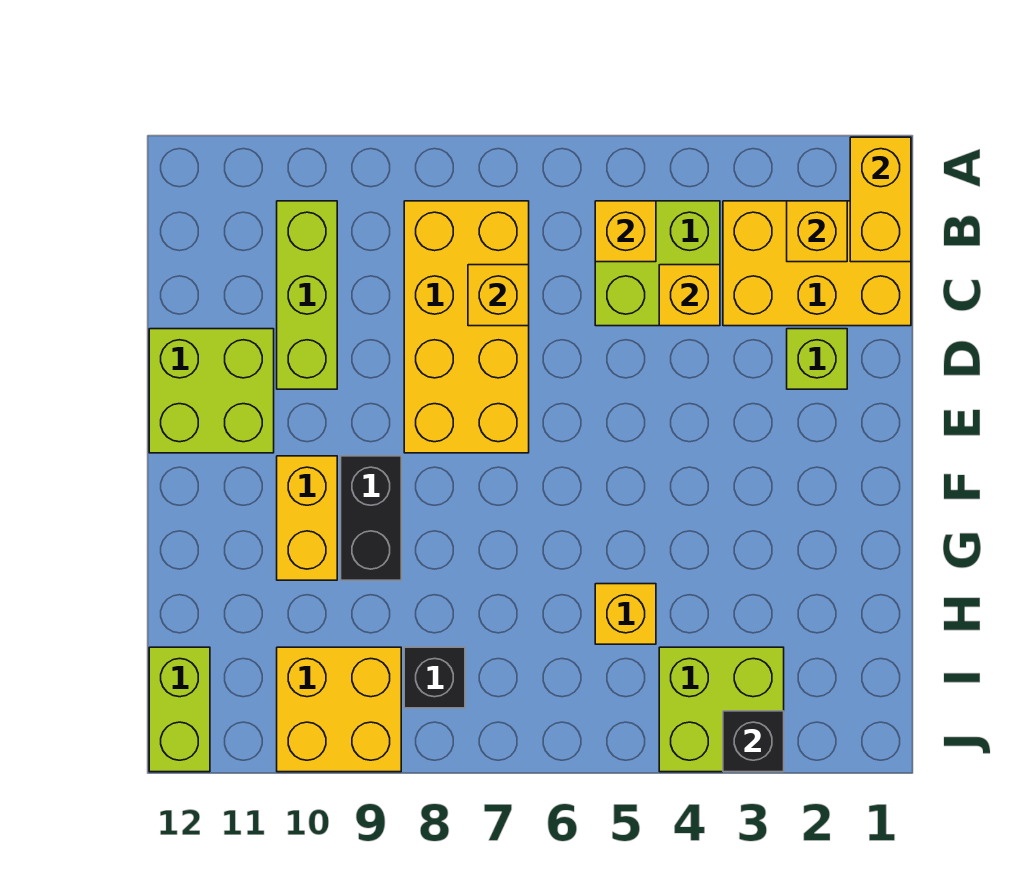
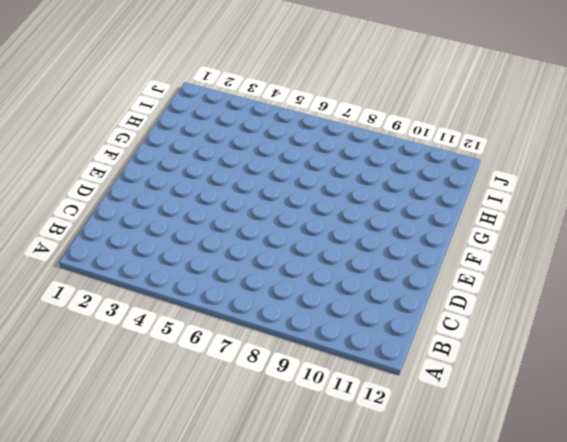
none -> yellow brick B1:C3 level 1
none -> lime brick B4:C5 level 1
none -> yellow brick B7:E8 level 1

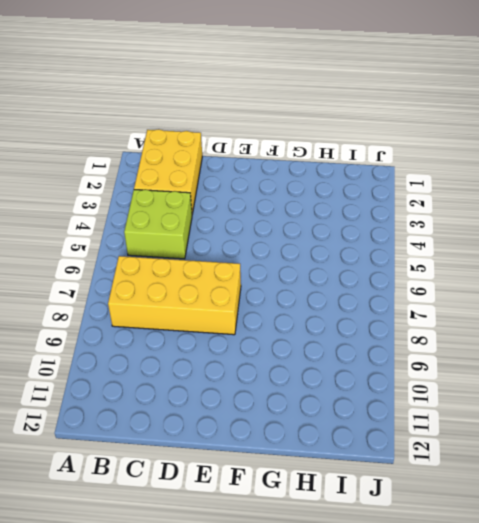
none -> lime brick B10:D10 level 1
none -> lime brick D2 level 1
none -> lime brick D11:E12 level 1

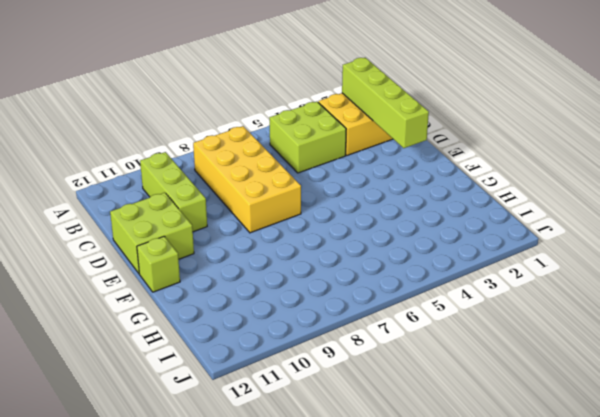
lime brick B2:E2 level 2 -> yellow brick B2 level 2
lime brick F12 level 1 -> lime brick D2 level 1
none -> black brick F9:G9 level 1
none -> yellow brick F10:G10 level 1
none -> yellow brick H5 level 1

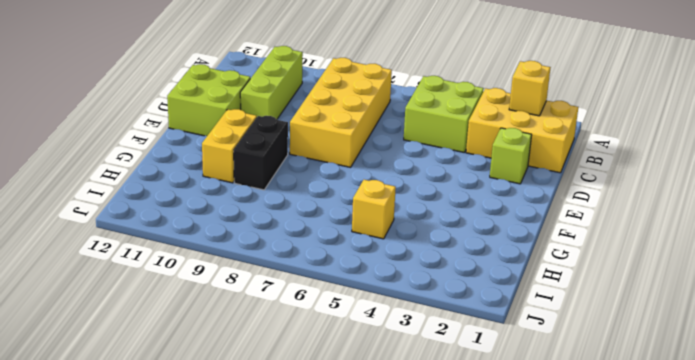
none -> lime brick I3:J4 level 1
none -> black brick I8 level 1
none -> yellow brick I9:J10 level 1

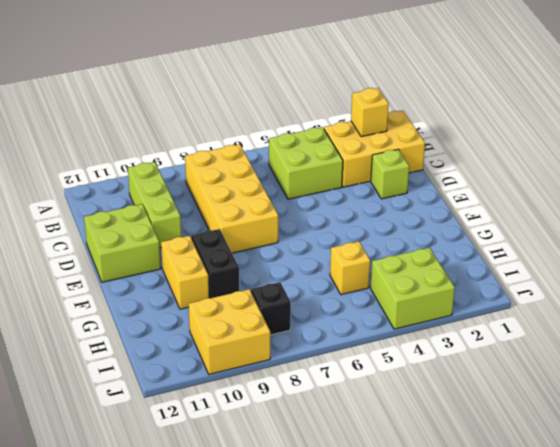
none -> lime brick I12:J12 level 1
none -> yellow brick A1:B1 level 2
none -> yellow brick B5 level 2

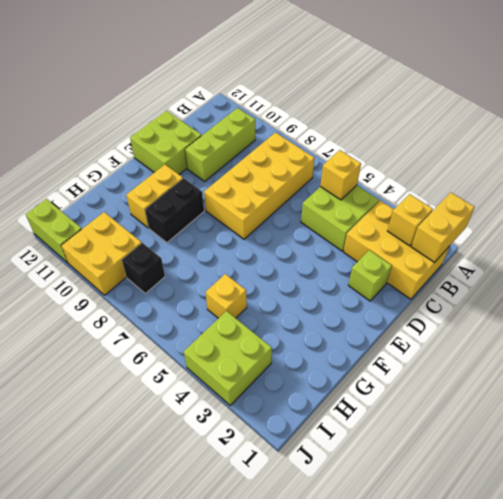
lime brick J11:J12 level 1 -> lime brick I12:J12 level 1
none -> yellow brick C4 level 2
none -> yellow brick C7 level 2
none -> black brick J3 level 2

